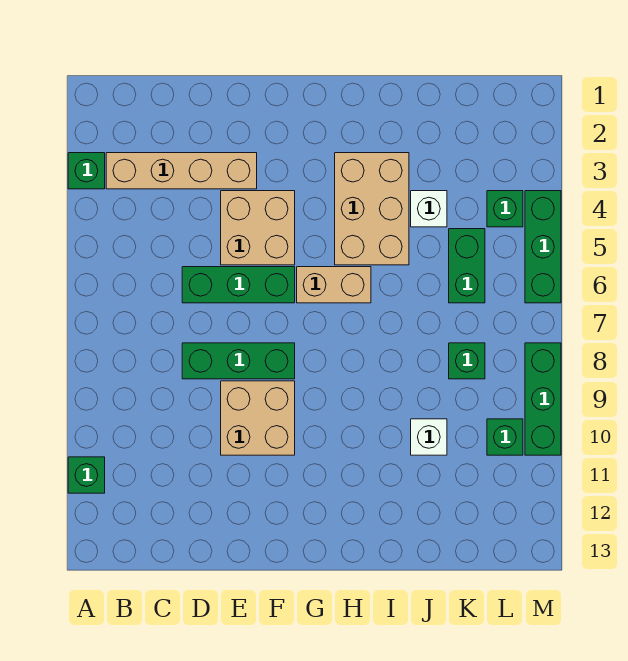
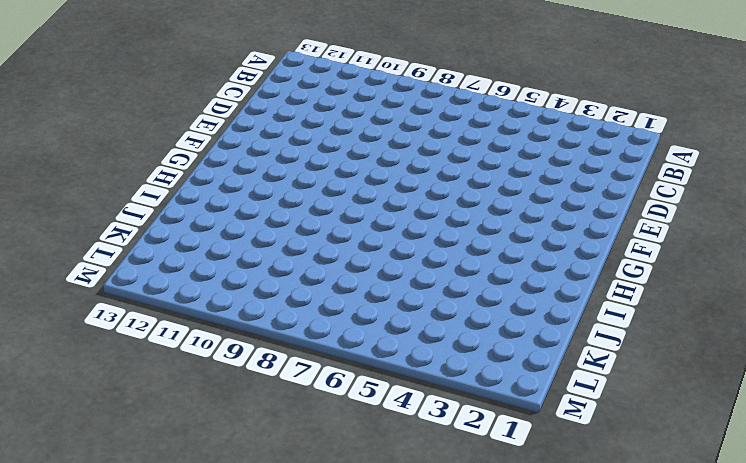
none -> green brick A3 level 1
none -> green brick A11 level 1
none -> tan brick B3:E3 level 1

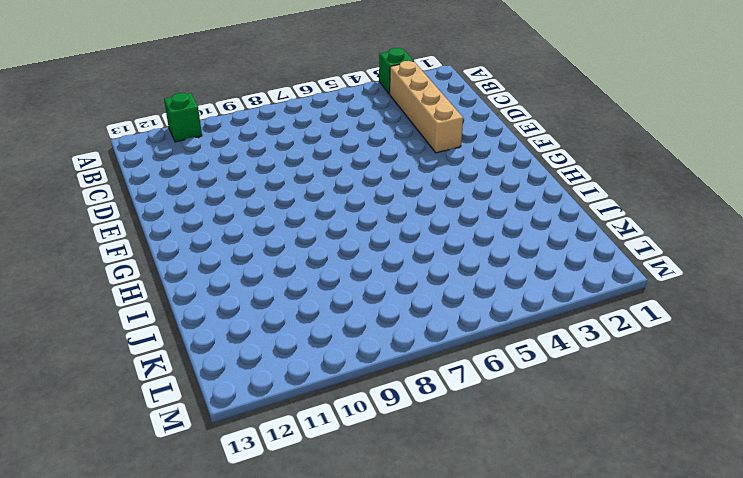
none -> green brick D6:F6 level 1
none -> green brick D8:F8 level 1
none -> tan brick E4:F5 level 1

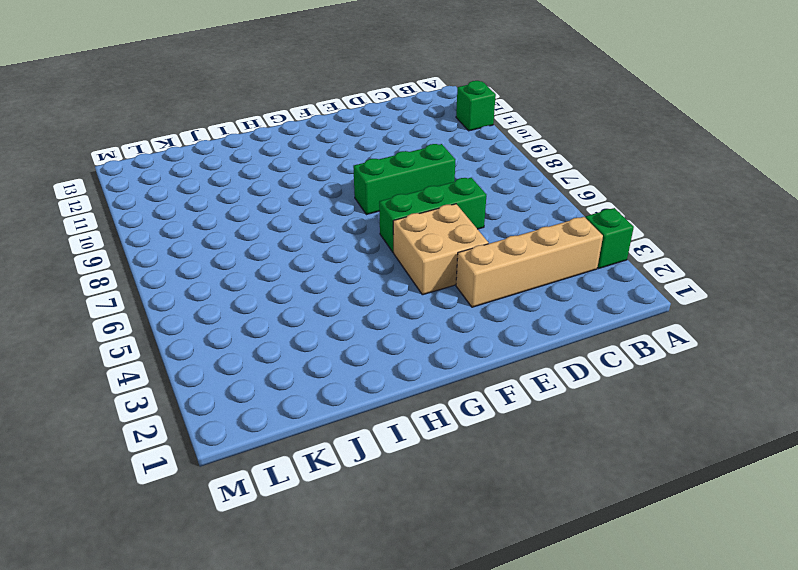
none -> tan brick E9:F10 level 1
none -> tan brick G6:H6 level 1
none -> tan brick H3:I5 level 1

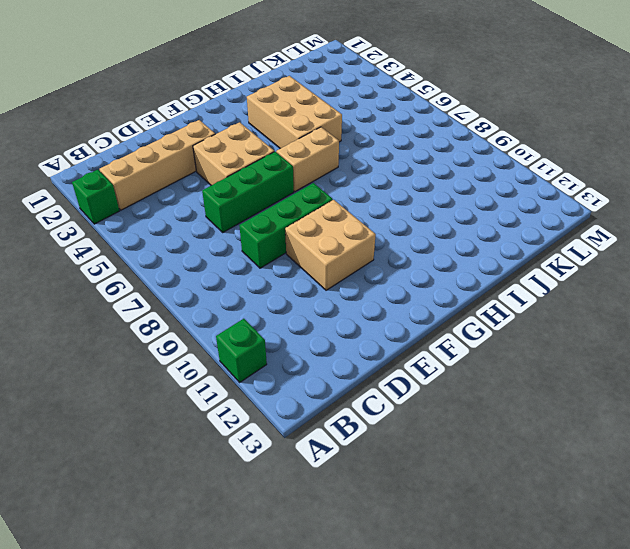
none -> white brick J4 level 1
none -> white brick J10 level 1
none -> green brick K5:K6 level 1

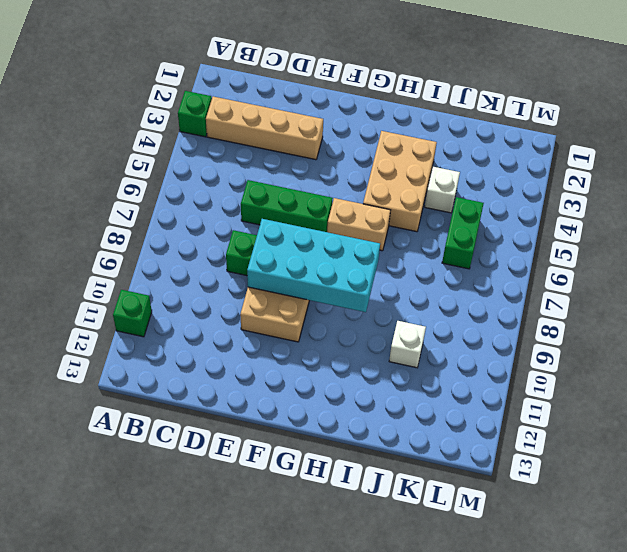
cyan brick E8:H9 level 2 -> none
none -> tan brick E4:F5 level 1
none -> green brick K8 level 1
none -> green brick L4 level 1

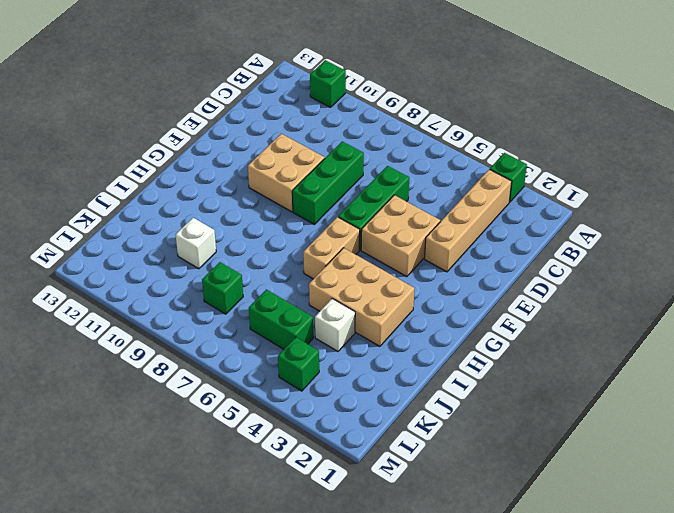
none -> green brick L10 level 1
none -> green brick M4:M6 level 1
none -> green brick M8:M10 level 1

